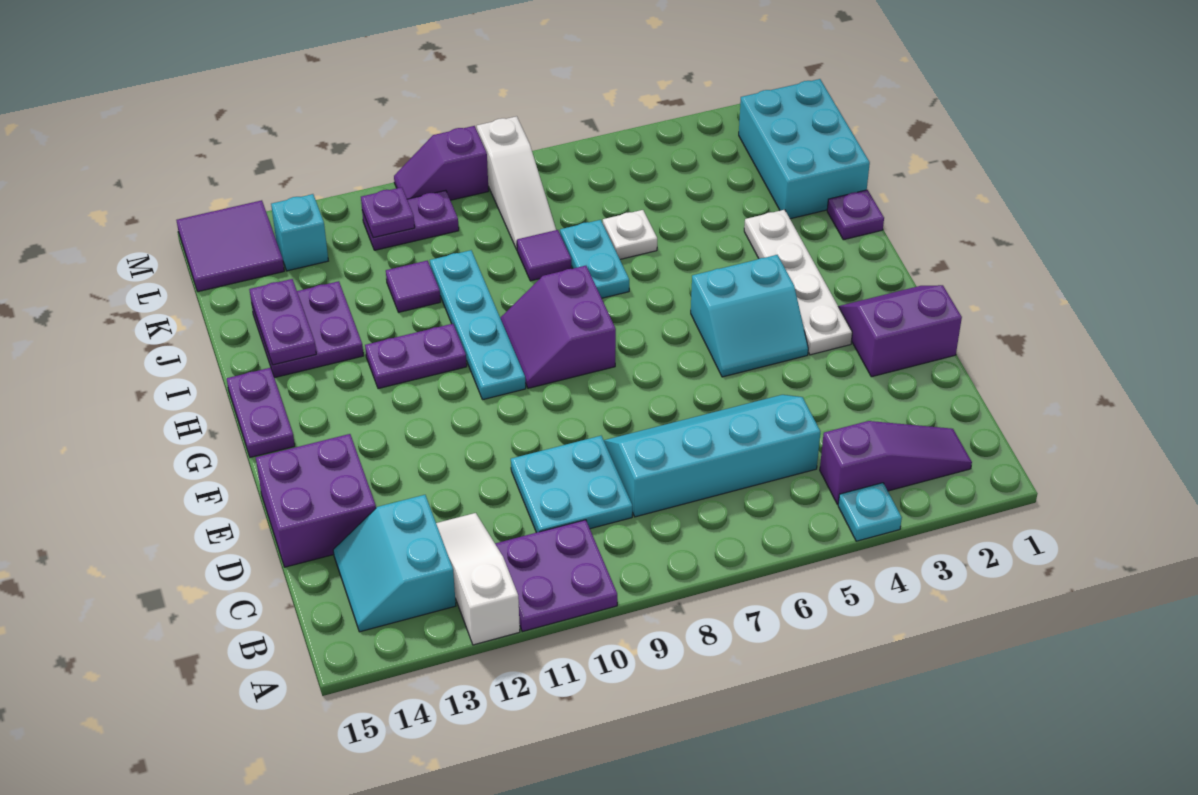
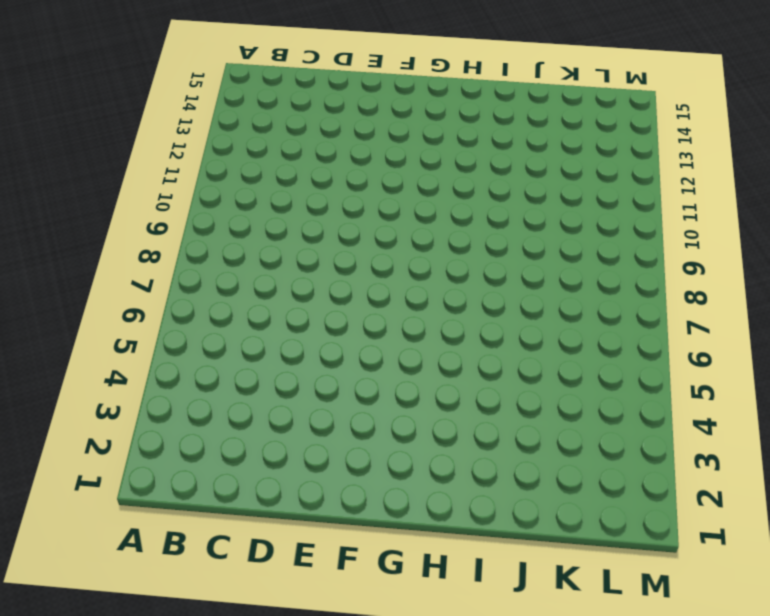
none -> cyan plate A4 level 1
none -> purple plate A10:B11 level 1
none -> white slope A12:C12 level 1 top A

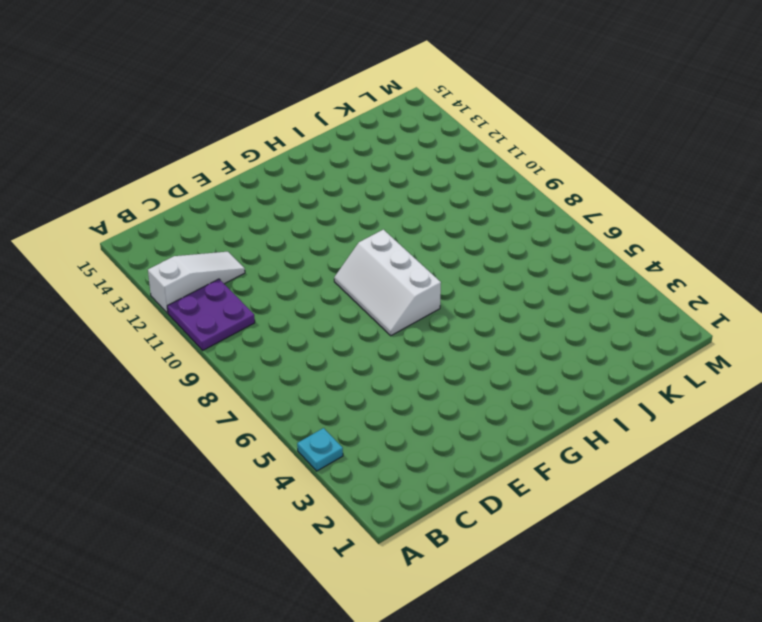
white slope F7:G9 level 1 top G -> purple slope G8:H9 level 1 top 8
none -> purple slope B2:B4 level 1 top 4
none -> cyan slope B13:C14 level 1 top 13
none -> cyan slope C5:D8 level 1 top C

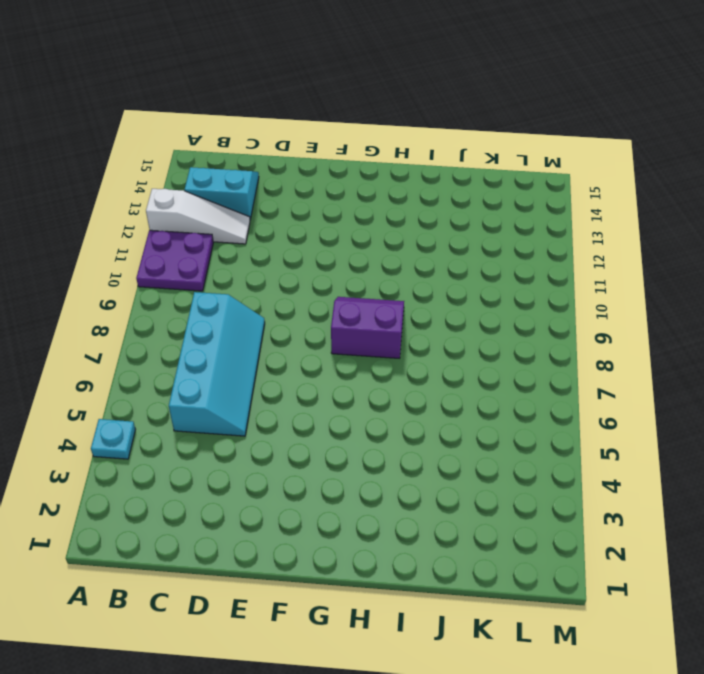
none -> purple slope B2:B4 level 1 top 4
none -> cyan plate C9:D10 level 1
none -> purple brick D14:E15 level 1

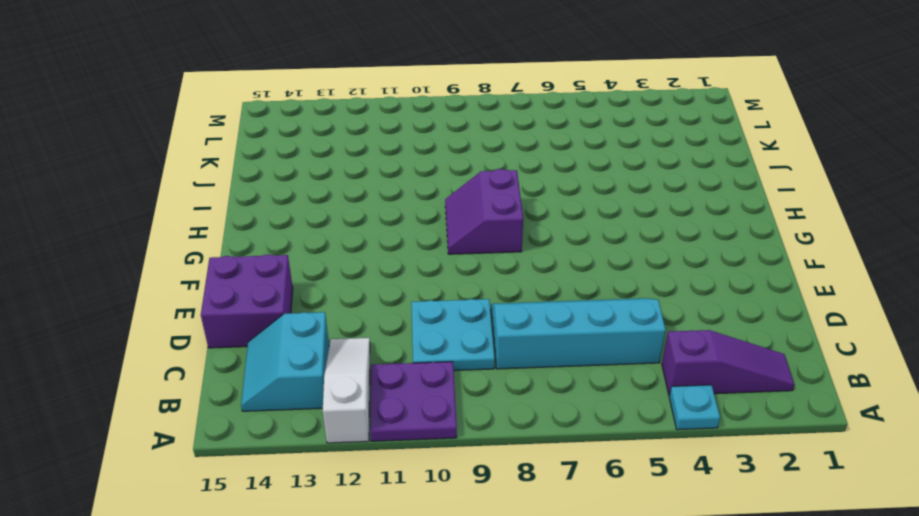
none -> purple slope E1:F2 level 1 top E
none -> white plate F3:I3 level 1
none -> cyan slope F4:G5 level 1 top G

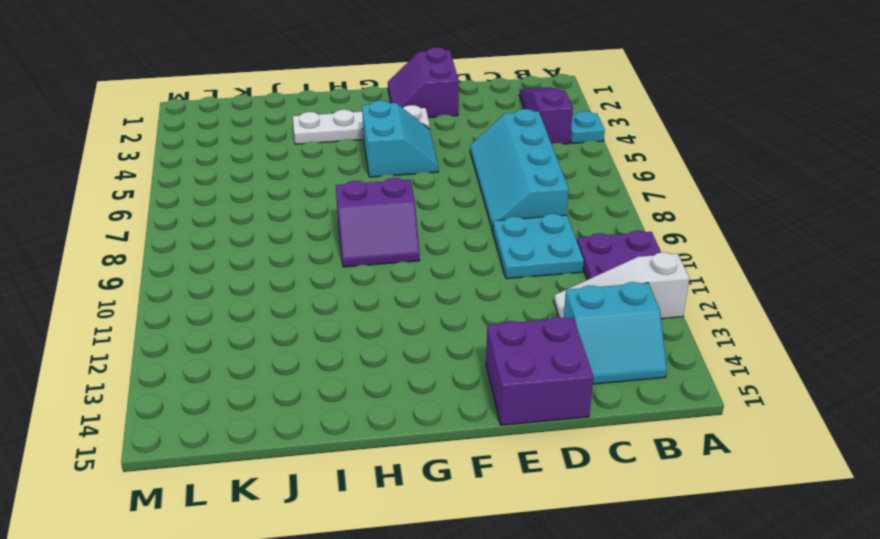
none -> cyan plate G10:J10 level 1
none -> purple plate G15:H15 level 1
none -> purple plate H11:H12 level 1

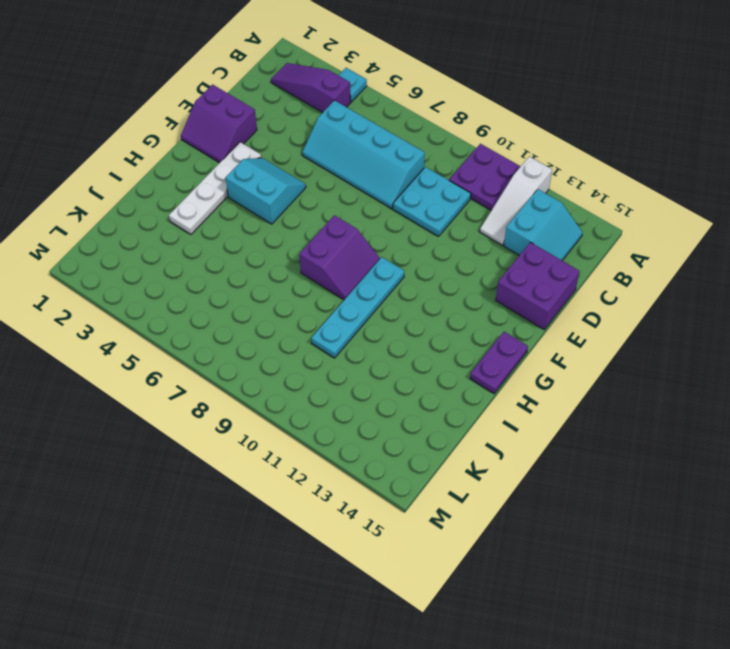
none -> purple plate H11:H12 level 1
none -> purple plate I1 level 1
none -> cyan plate I7:J7 level 1

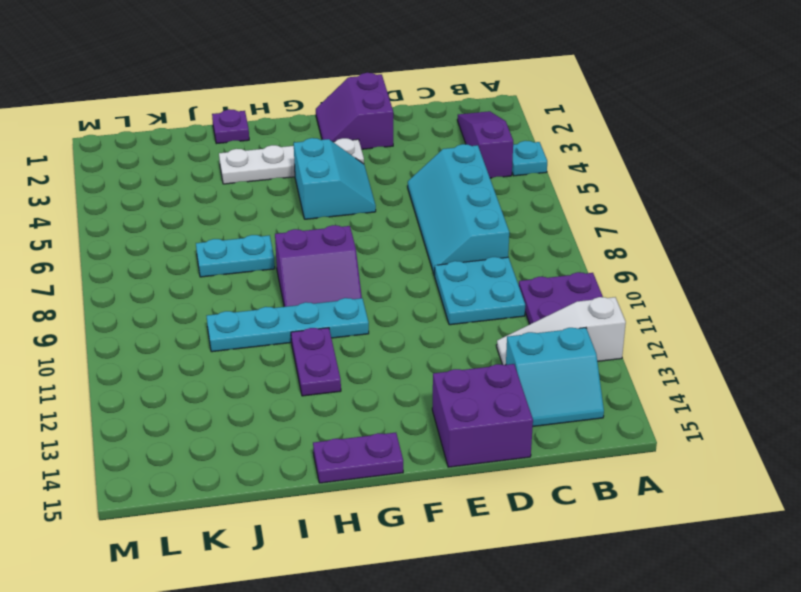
none -> purple plate I13:J14 level 1
none -> cyan brick J1:L2 level 1
none -> white plate J6 level 1

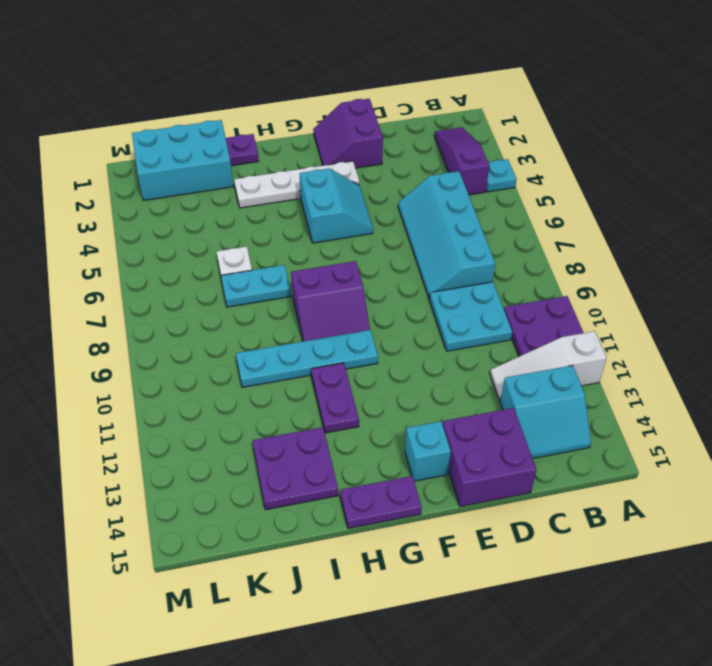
cyan brick F14 level 1 -> cyan brick L13 level 1
none -> purple tile J8 level 1
none -> purple tile J11 level 1
none -> white slope K8:M8 level 1 top M

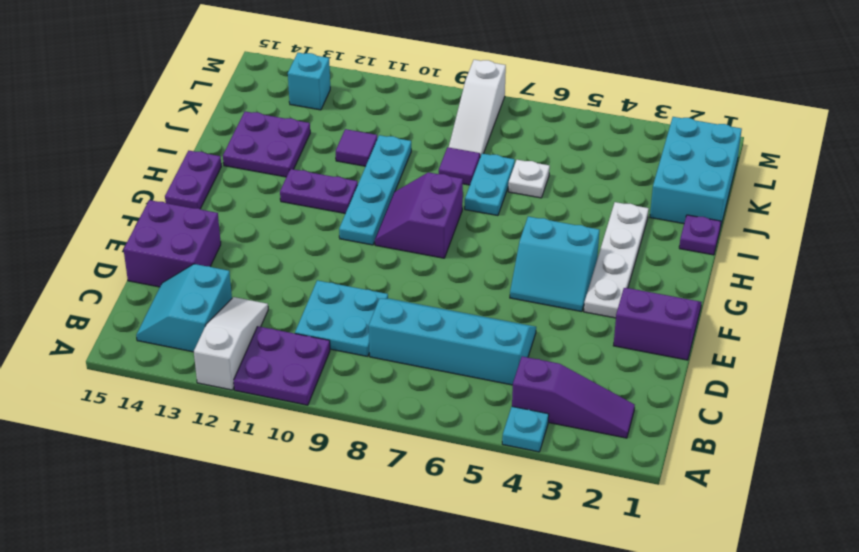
none -> purple plate L10:L11 level 1
none -> purple tile L14:M15 level 1
none -> purple slope M9:M10 level 1 top 9

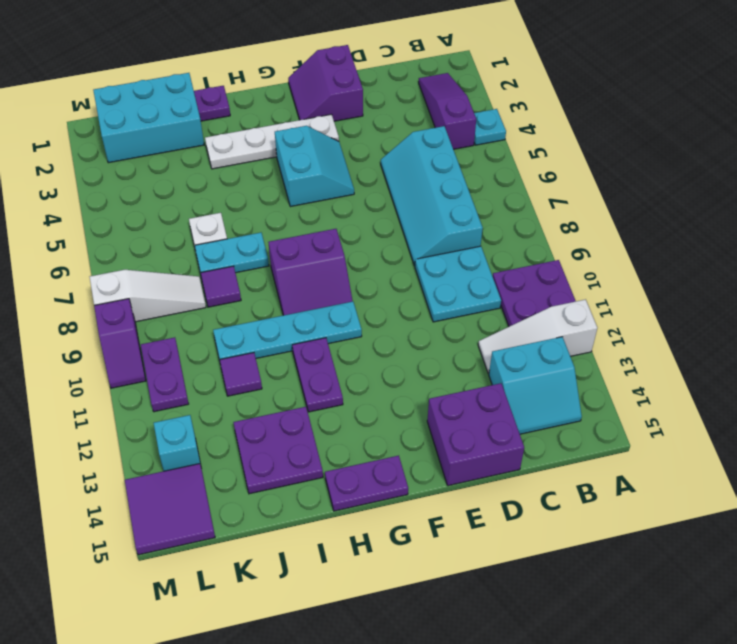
none -> purple plate I14:J14 level 2
none -> purple plate L11 level 2

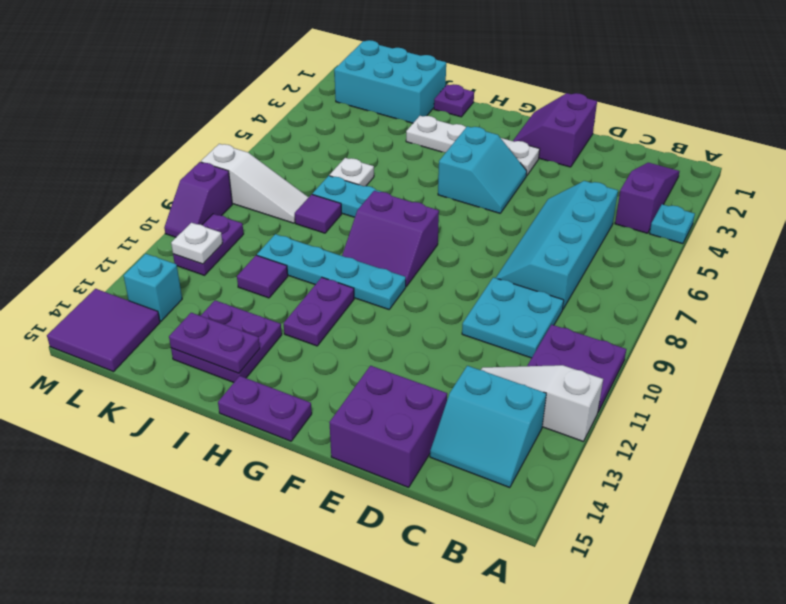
white plate L11 level 2 -> purple plate L11 level 2

